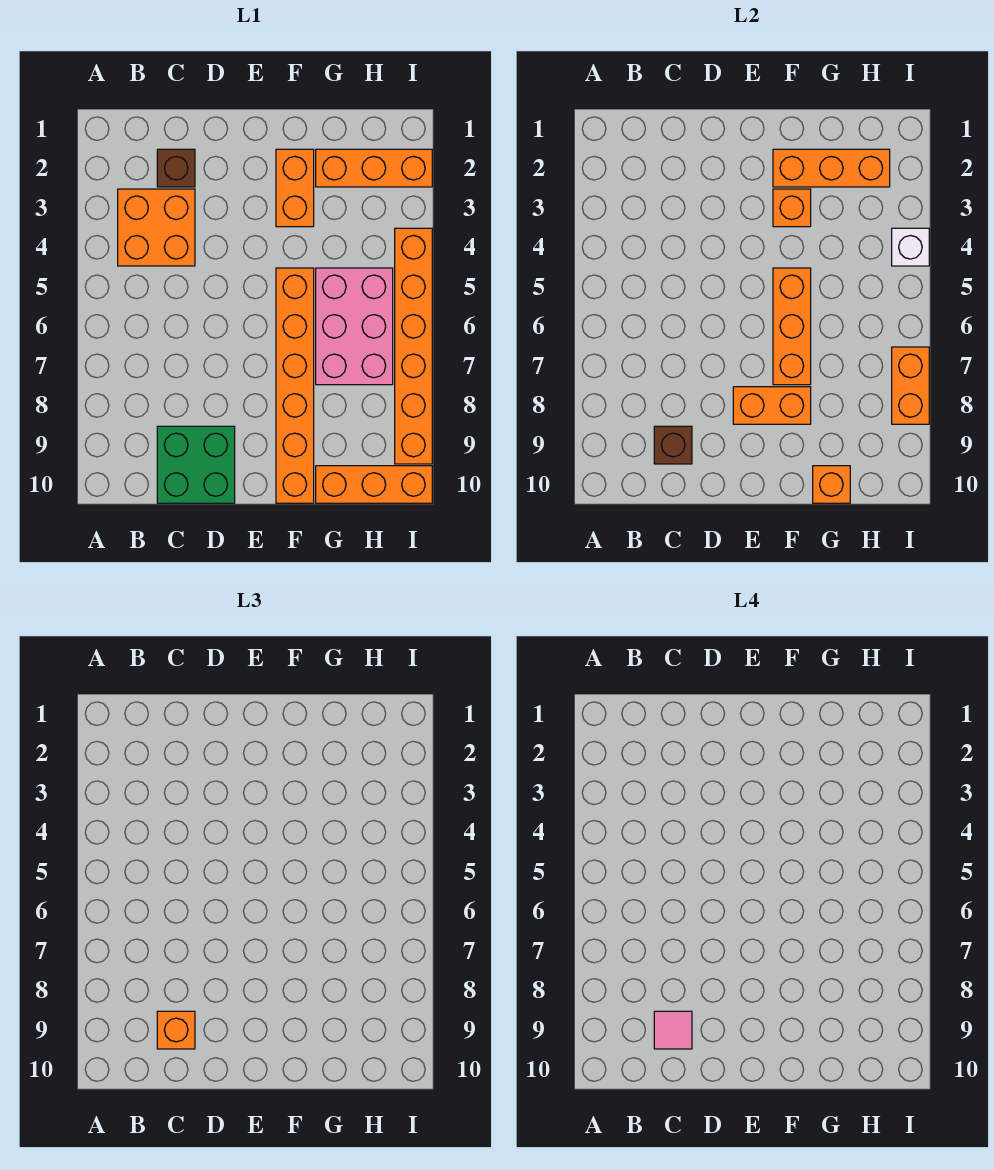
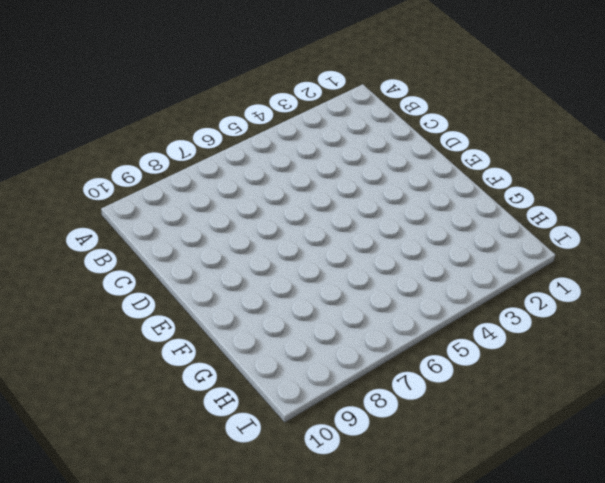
none -> orange brick B3:C4 level 1
none -> brown brick C2 level 1
none -> green brick C9:D10 level 1

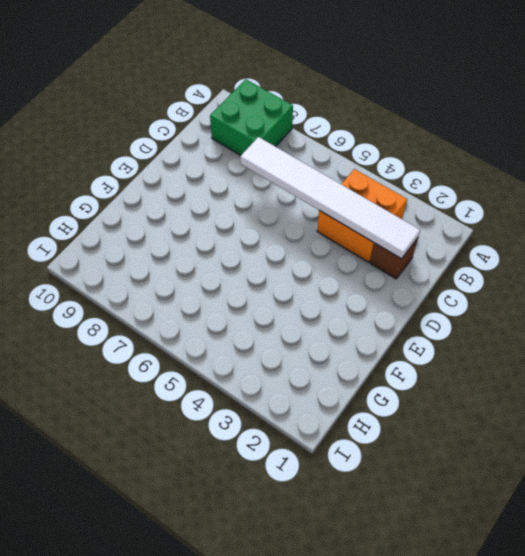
green brick A8:B9 level 1 -> green brick C9:D10 level 1
white tile C2:C7 level 2 -> none
none -> orange brick F2:F3 level 1
none -> orange brick F5:F10 level 1
none -> orange brick G2:I2 level 1

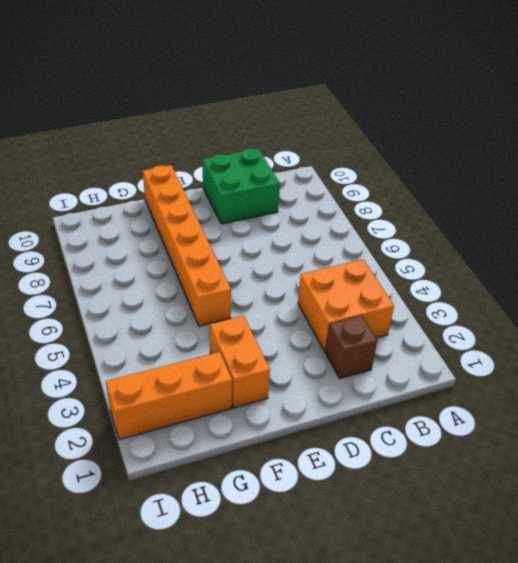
none -> pink brick G5:H7 level 1
none -> orange brick G10:I10 level 1
none -> orange brick I4:I9 level 1

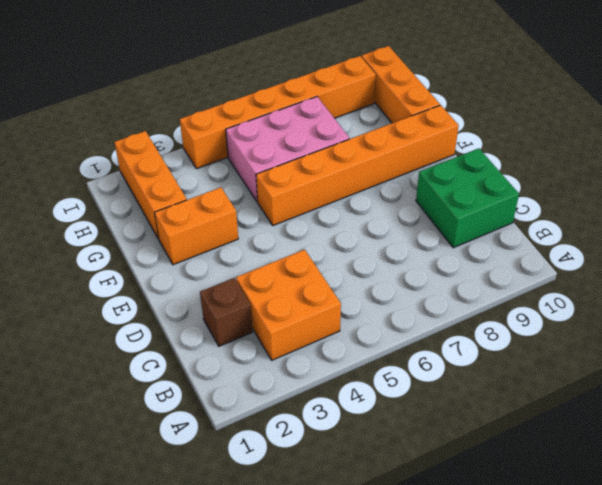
none -> brown brick C9 level 2
none -> orange brick E8:F8 level 2
none -> orange brick F2:H2 level 2

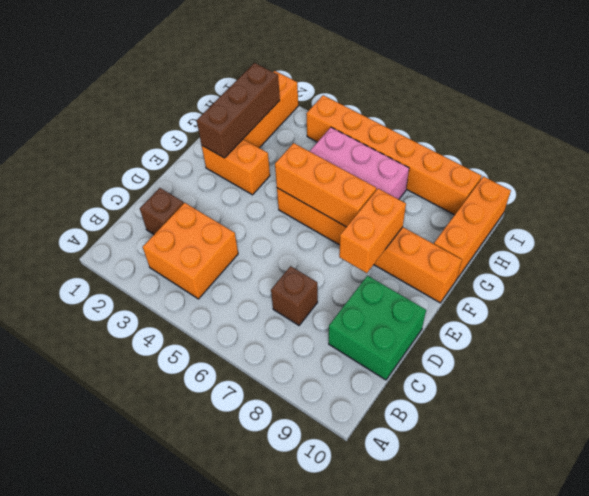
brown brick C7 level 1 -> brown brick C9 level 2
brown brick F2:H2 level 2 -> orange brick F2:H2 level 2
none -> orange brick F3 level 2
none -> orange brick G10 level 2
none -> white brick I4 level 2

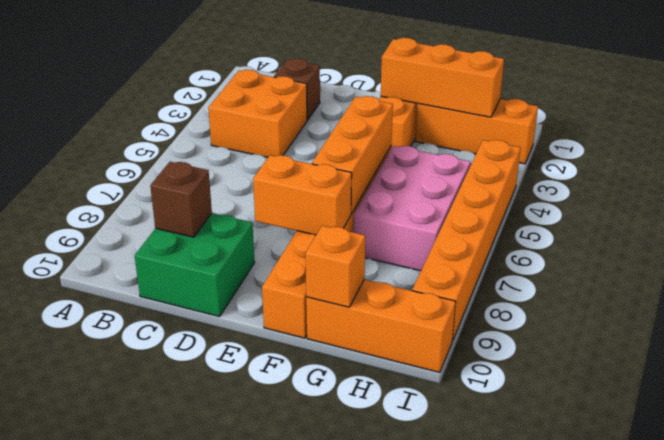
none -> orange brick F3 level 2
none -> white brick I4 level 2
none -> orange brick I7:I8 level 2

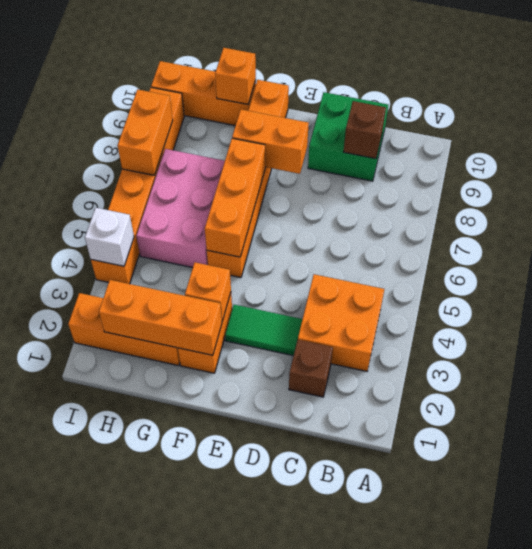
green tile D3:E3 level 1 -> none
none -> orange brick C9 level 3
none -> pink tile C9 level 4

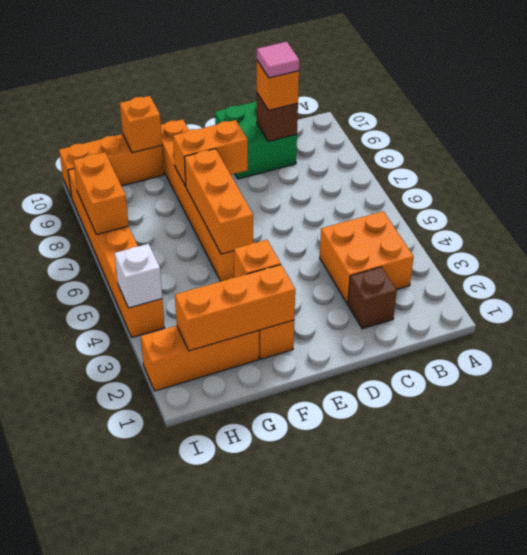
none -> pink brick G5:H7 level 1

